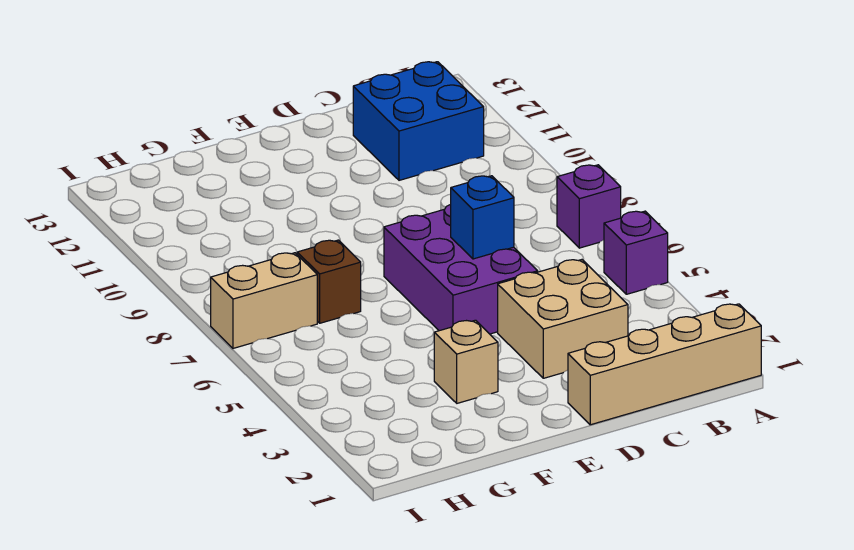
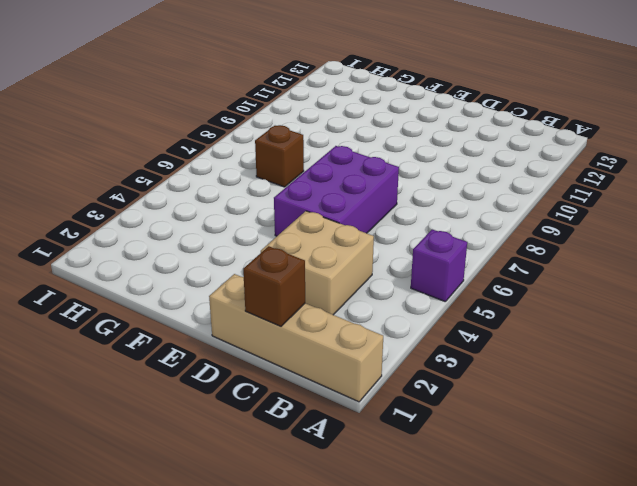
brown brick C1 level 2 -> none
none -> purple brick A7 level 1
none -> blue brick B11:C12 level 1

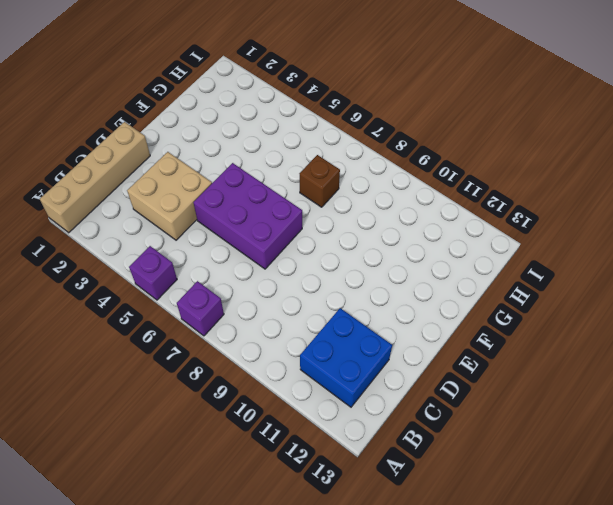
none -> tan brick F3 level 1
none -> tan brick H7:I7 level 1

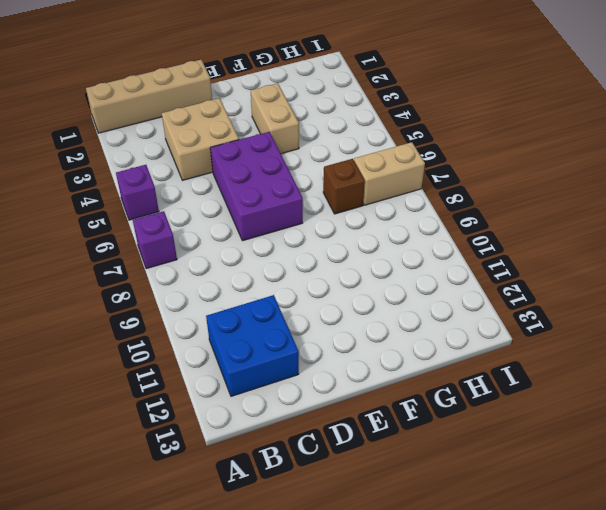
tan brick F3:F4 level 1 -> tan brick F3 level 1
none -> blue brick D6 level 2

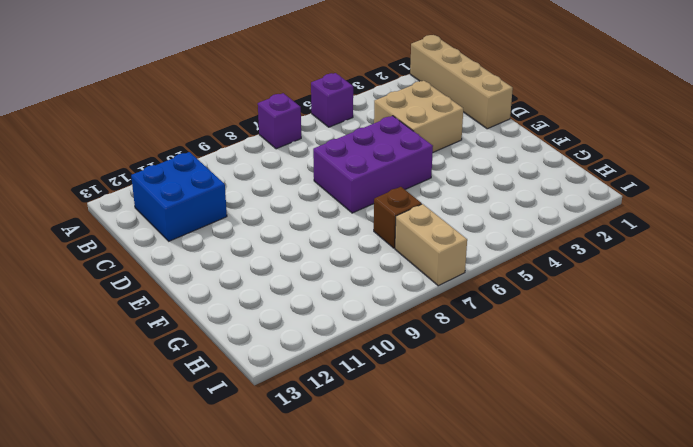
none -> tan brick F3 level 1
none -> blue brick D6 level 2

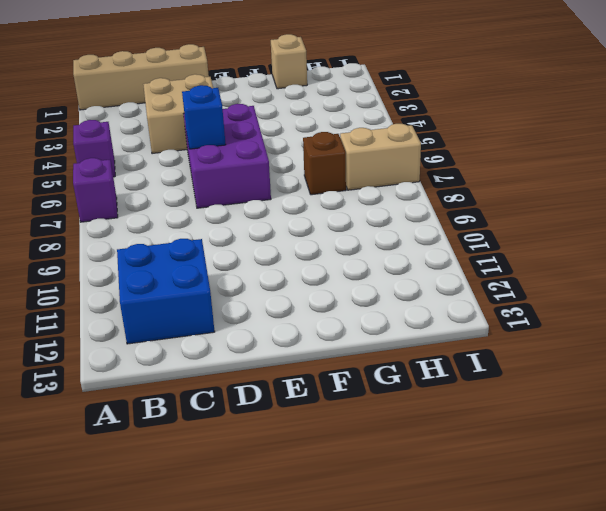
tan brick G1 level 1 -> tan brick F3 level 1

